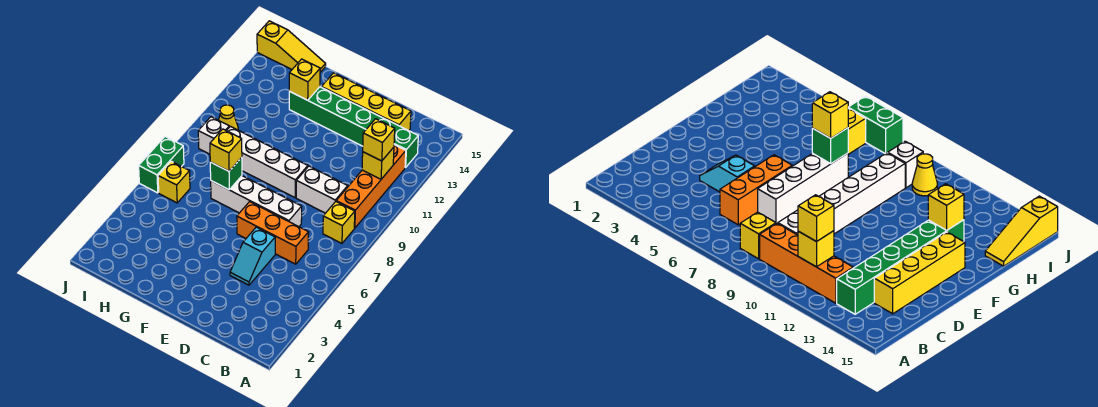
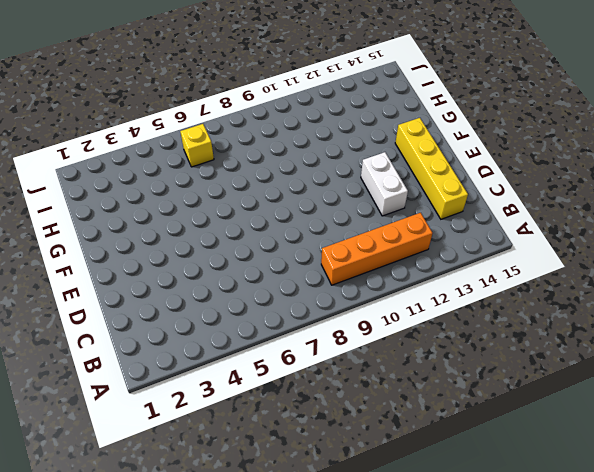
white brick D12:E12 level 1 -> white brick C9:D9 level 1
none -> yellow brick B8 level 1
none -> green brick B13:G13 level 1
none -> orange brick C6:E6 level 1

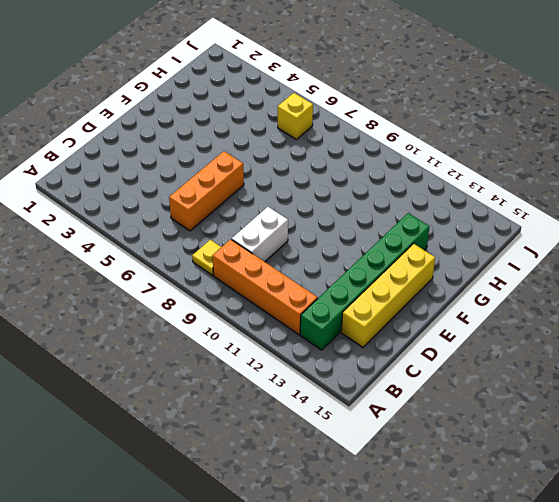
yellow plate B8 level 1 -> yellow brick B8 level 1
none -> cyan slope D4:D5 level 1 top 5
none -> white brick D7:G7 level 1
none -> white brick E9:H9 level 1

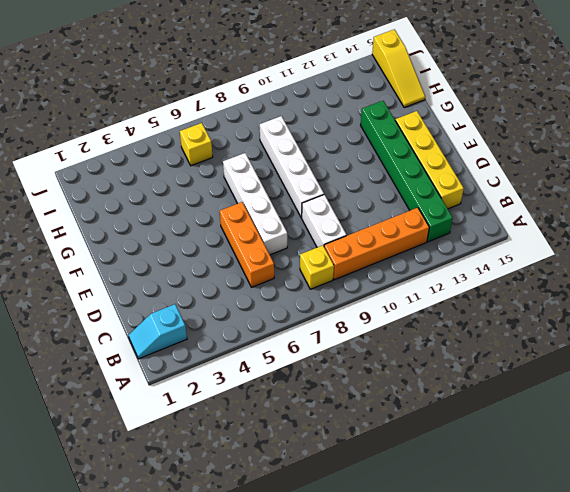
cyan slope B1:B2 level 1 top 2 -> cyan slope D4:D5 level 1 top 5
none -> white brick I9 level 1
none -> yellow cone I10 level 1
none -> green brick J6:J7 level 1

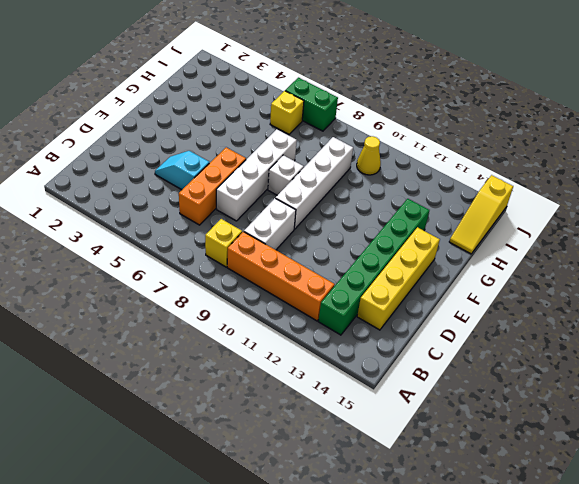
white brick F8 level 1 -> white brick I9 level 1
none -> yellow brick B11 level 2
none -> green brick G7 level 2
none -> yellow brick G13 level 2

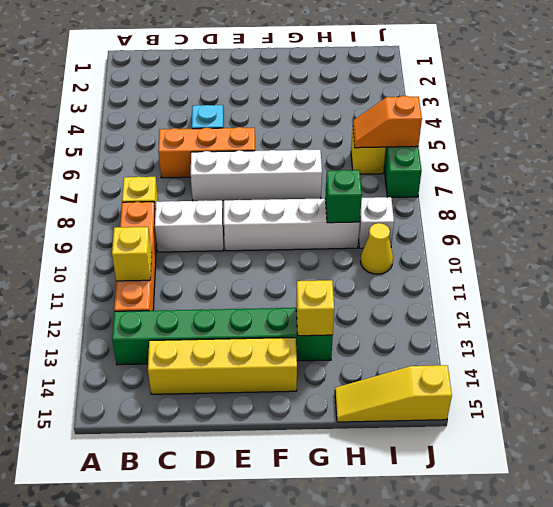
green brick H9 level 2 -> green brick G7 level 2
orange slope I6:J6 level 2 top J -> none
none -> yellow brick B11 level 3
none -> yellow brick G7 level 3

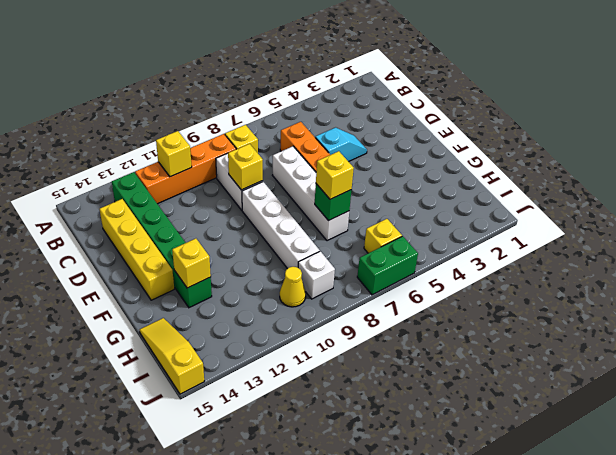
yellow brick D9 level 2 -> yellow brick B11 level 3

